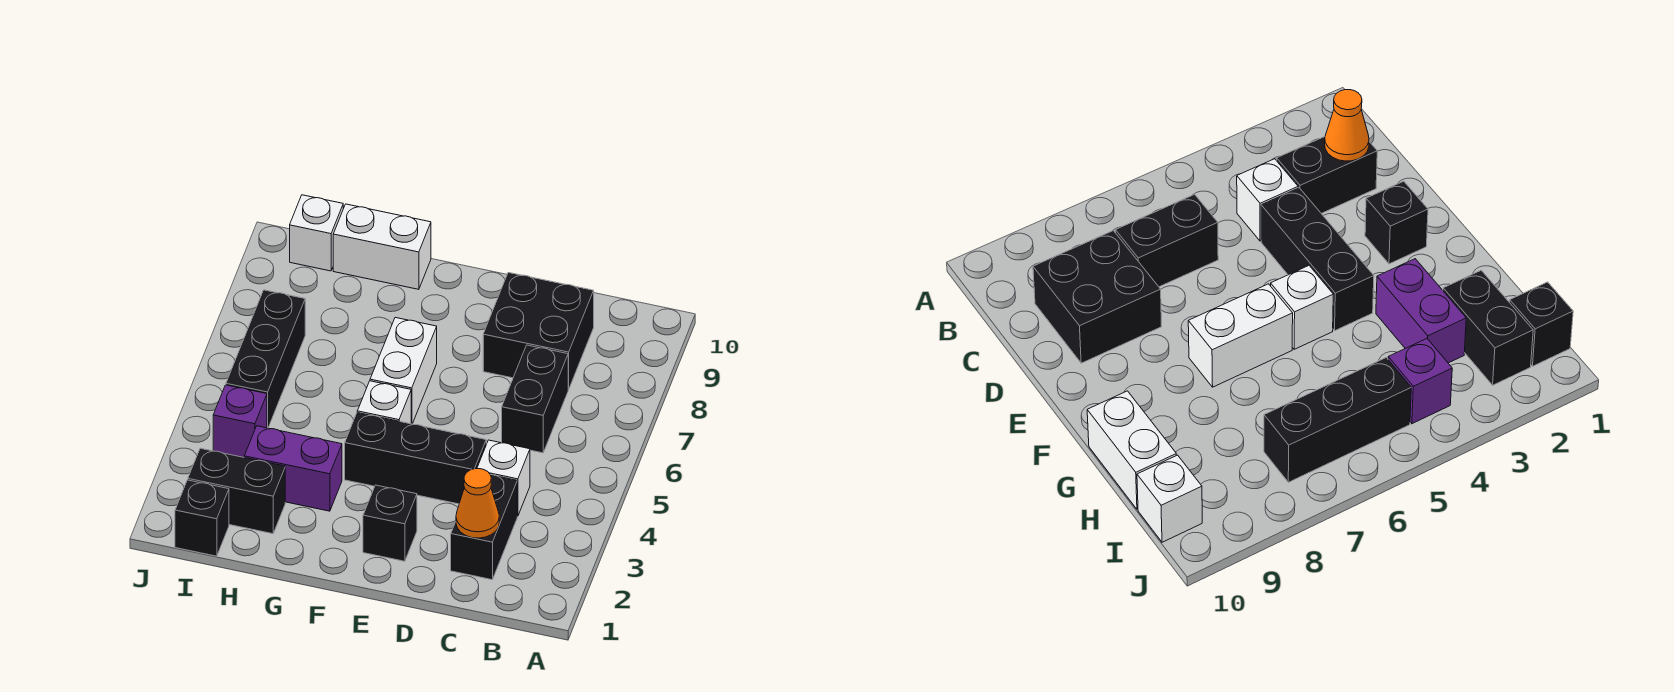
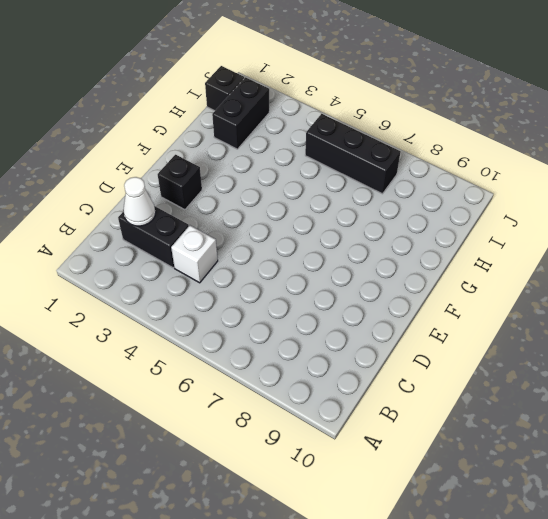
white cone C2 level 2 -> orange cone C2 level 2
none -> black brick C6:C7 level 1
none -> black brick C8:D9 level 1
none -> black brick D4:F4 level 1

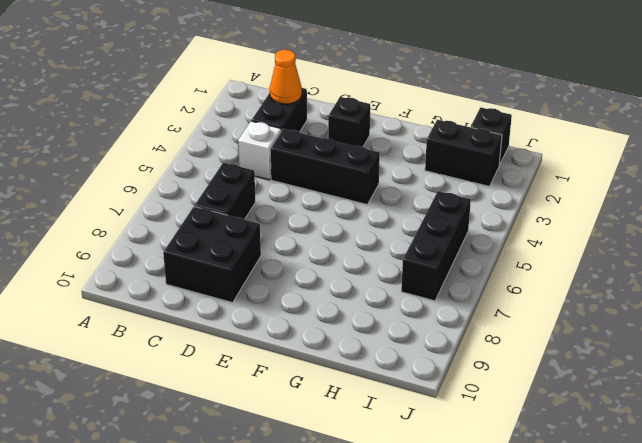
none -> white brick F5 level 1
none -> white brick F6:F7 level 1
none -> purple brick G3:H3 level 1

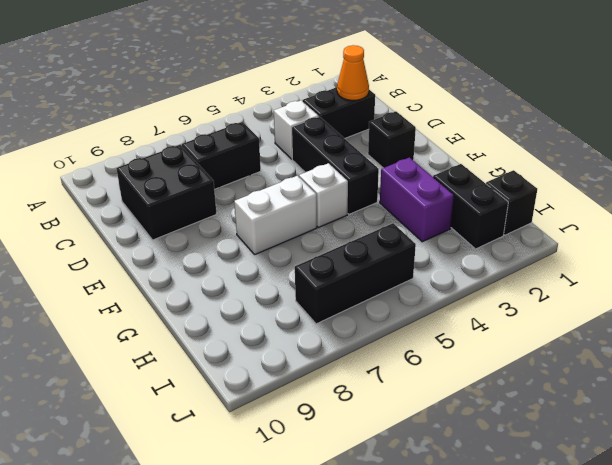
none -> white brick G10:H10 level 1
none -> purple brick I4 level 1
none -> white brick I10 level 1

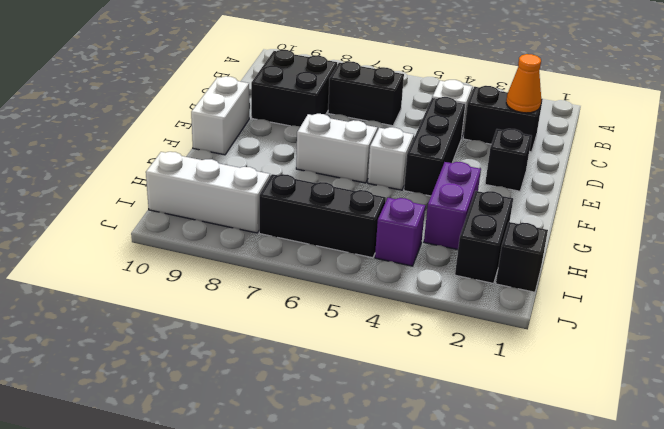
white brick E10:F10 level 1 -> white brick G10:H10 level 1
white brick I8:I10 level 1 -> white brick I10 level 1

